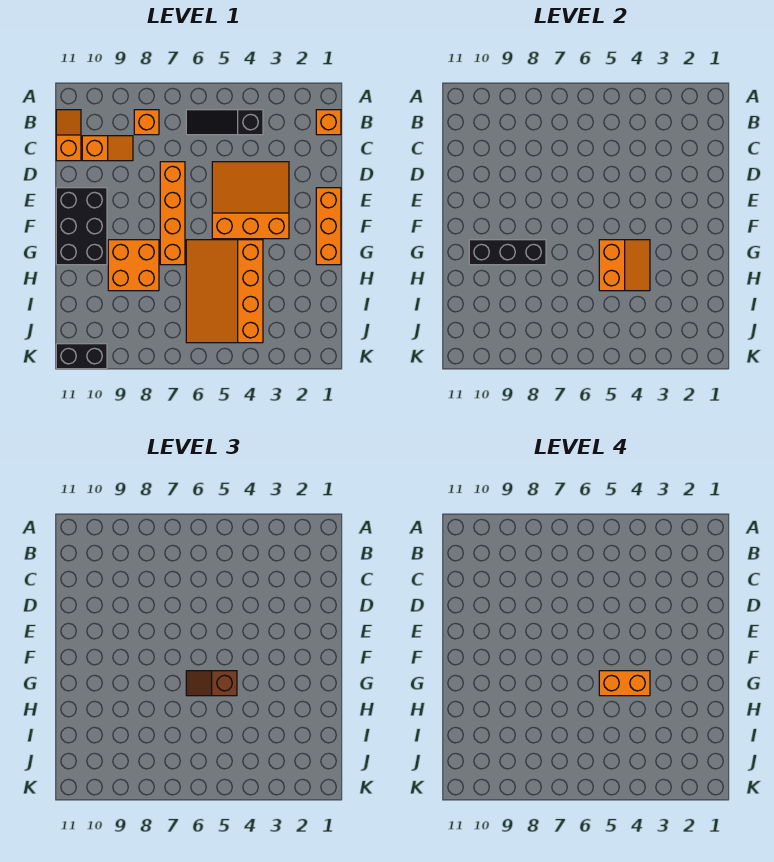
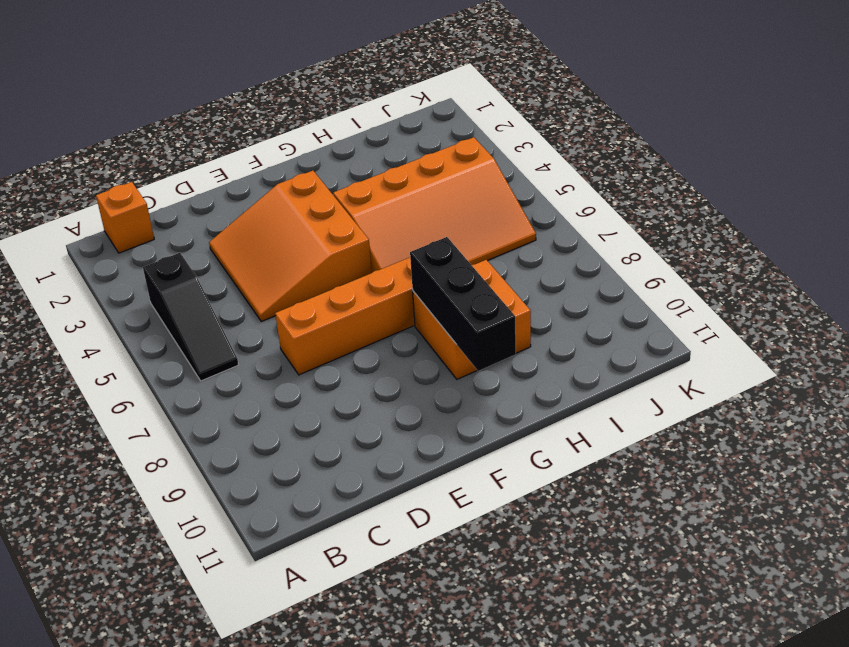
none -> orange brick B8 level 1
none -> orange slope B11:C11 level 1 top C
none -> orange slope C9:C10 level 1 top 10

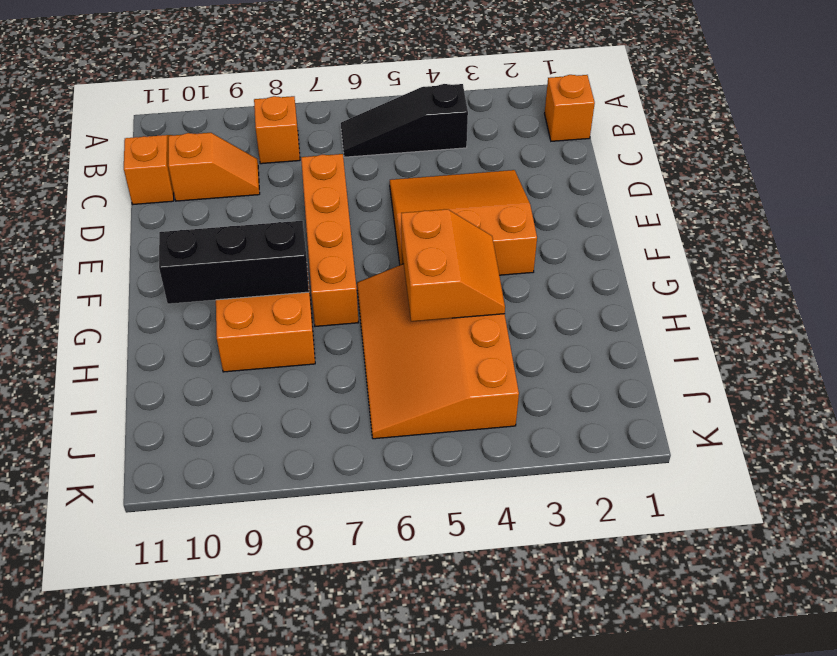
none -> orange brick E1:G1 level 1
none -> black brick E10:G11 level 1
none -> black brick K10:K11 level 1

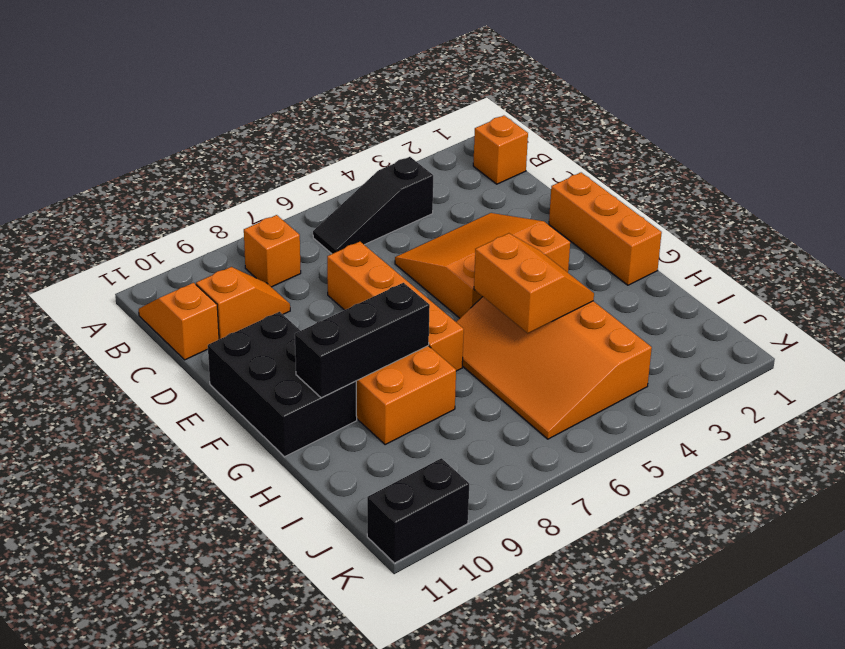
none -> brown slope G5:G6 level 3 top 5
none -> orange brick G4:G5 level 4

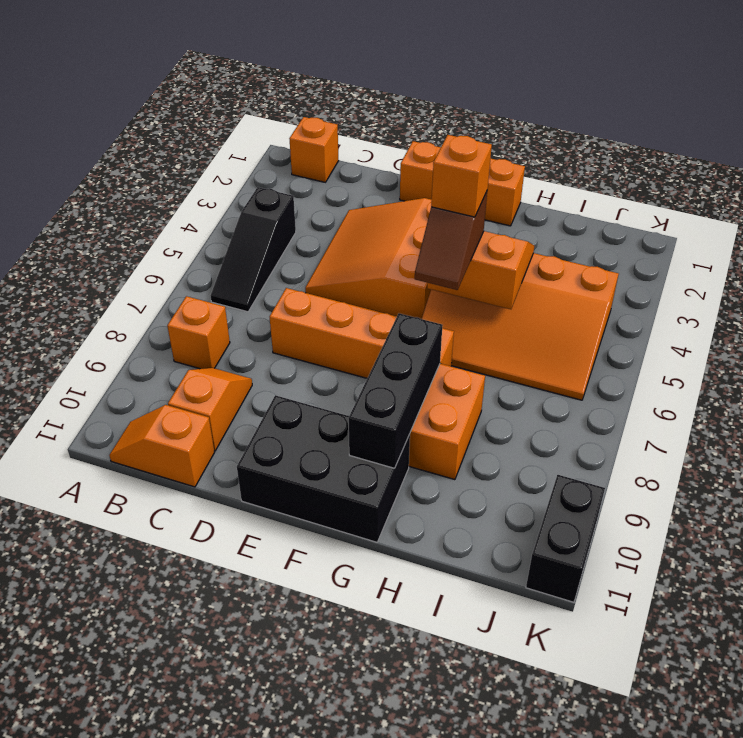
orange brick G5 level 4 -> orange brick G4:G5 level 4

